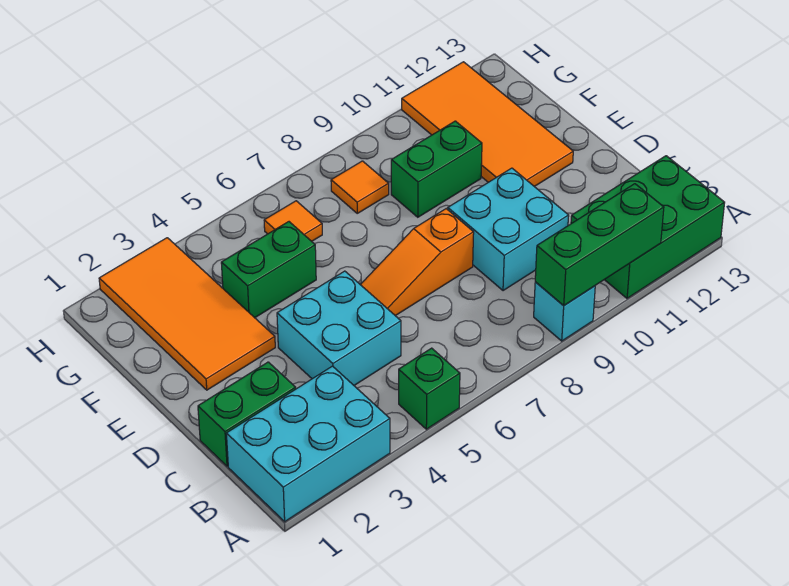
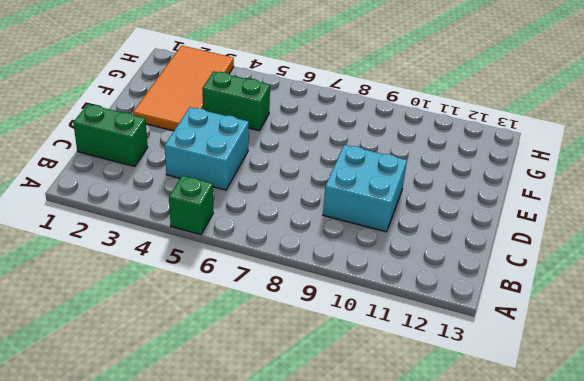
none -> cyan brick A1:B3 level 1
none -> cyan brick A9 level 1
none -> green brick A11:B13 level 1

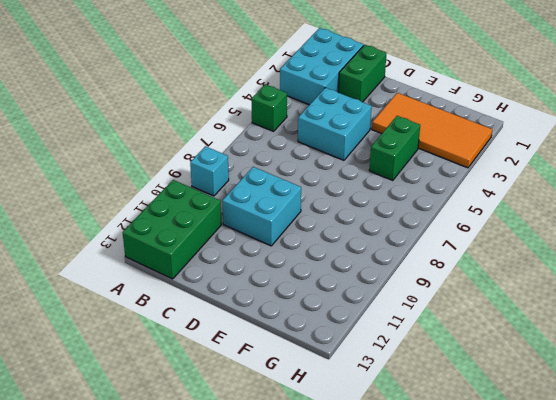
none -> orange slope D6:D8 level 1 top 8
none -> orange tile E11:H12 level 1
none -> green brick F9:F10 level 1

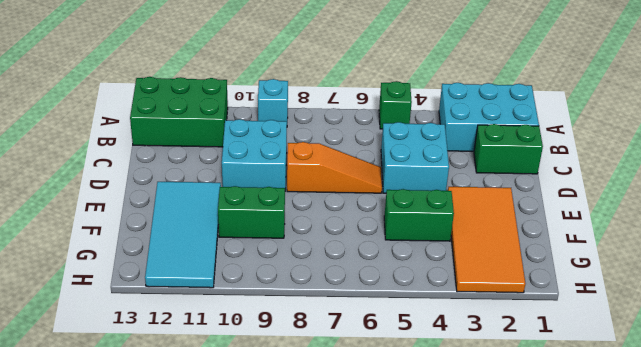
cyan tile E11:H12 level 1 -> orange tile E11:H12 level 1
none -> orange tile G6 level 1
none -> orange tile G8 level 1
none -> green brick A9:A11 level 2

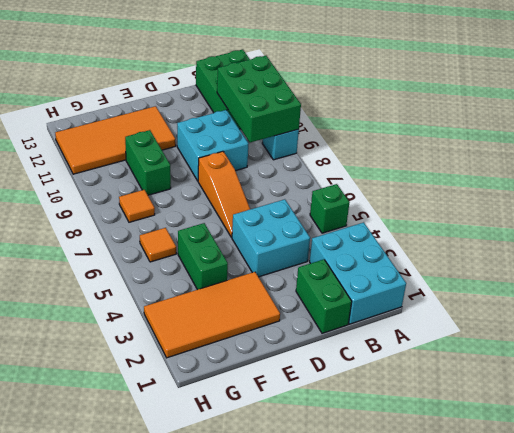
green brick A9:B11 level 2 -> green brick A9:A11 level 2

